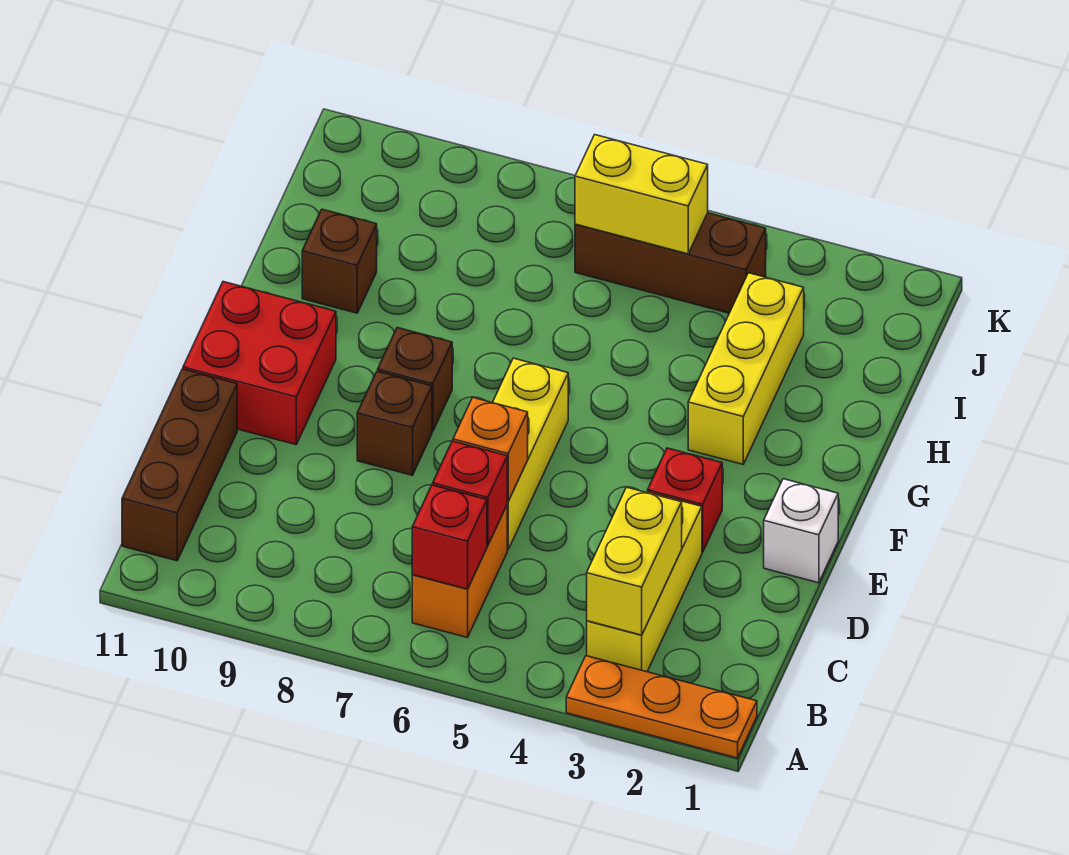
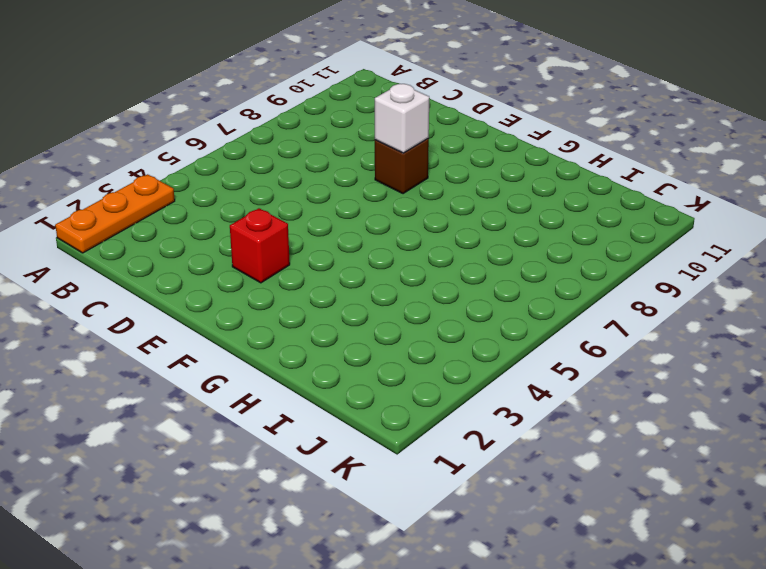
white brick E8 level 2 -> white brick E1 level 1
none -> yellow brick B3:D3 level 1
none -> orange brick B6:C6 level 1
none -> brown brick B11:D11 level 1

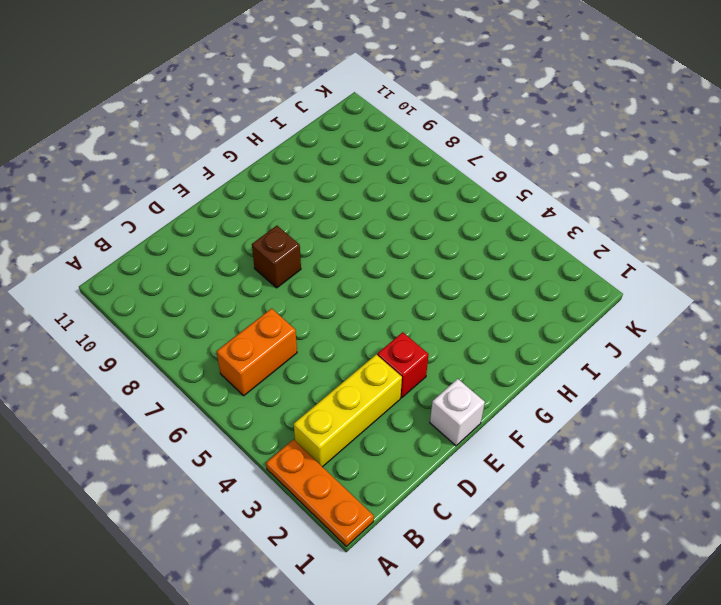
none -> brown brick B11:D11 level 1
none -> yellow brick D6:F6 level 1
none -> red brick E10:F11 level 1

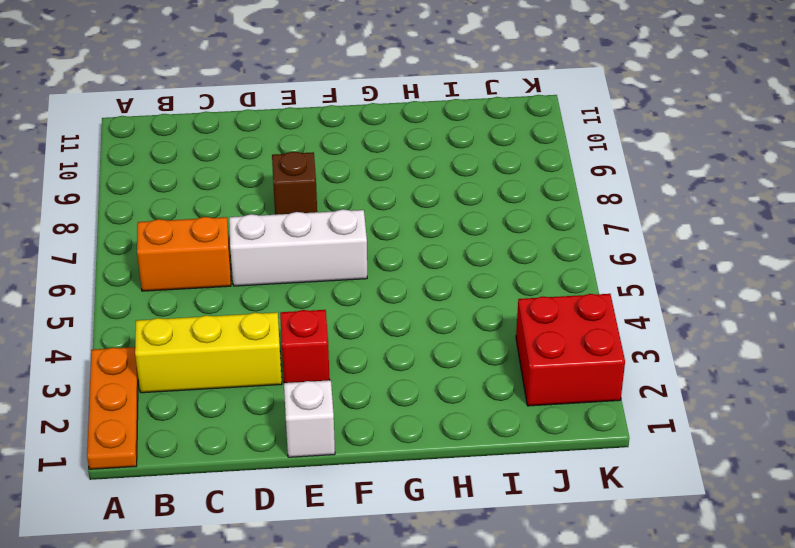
white brick D6:F6 level 1 -> yellow brick D6:F6 level 1
red brick J2:K3 level 1 -> red brick E10:F11 level 1
none -> brown brick B11:D11 level 1
none -> brown brick F8 level 1
none -> yellow brick G3:I3 level 1

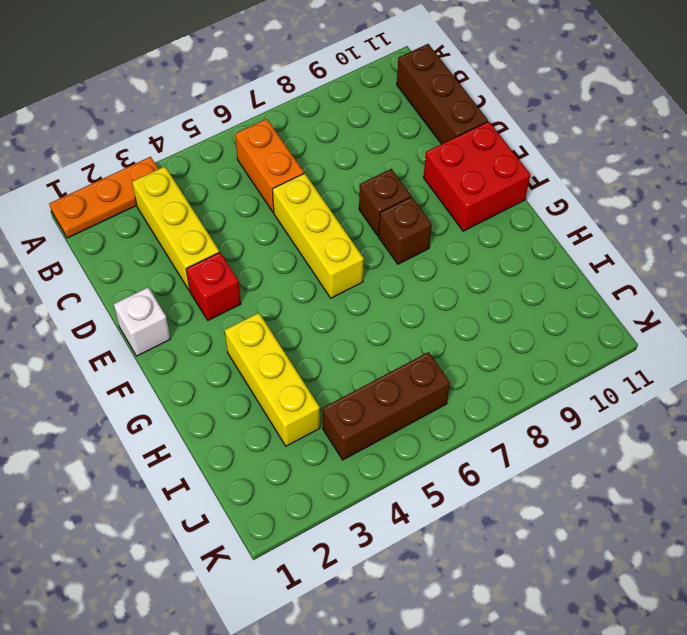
none -> brown brick H10 level 1
none -> yellow brick B3:C3 level 2
none -> red brick B6 level 2

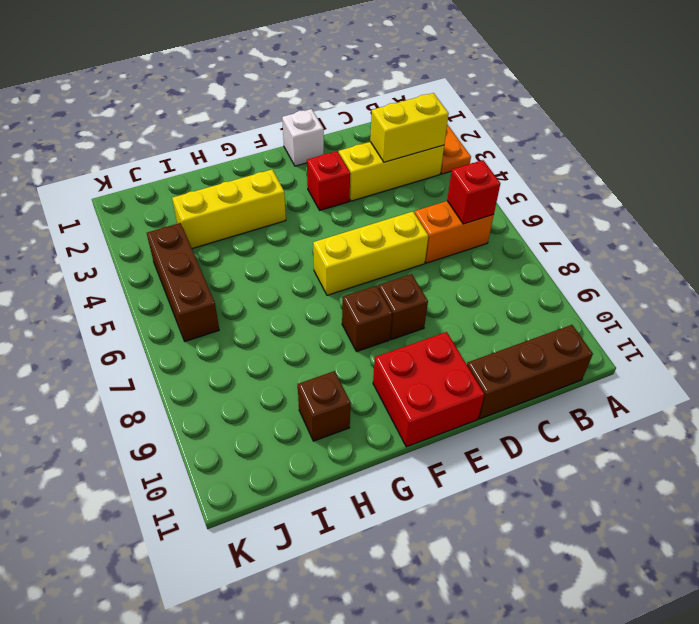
none -> red brick C6 level 2
none -> orange brick D6 level 2
none -> yellow brick J5:J6 level 2

